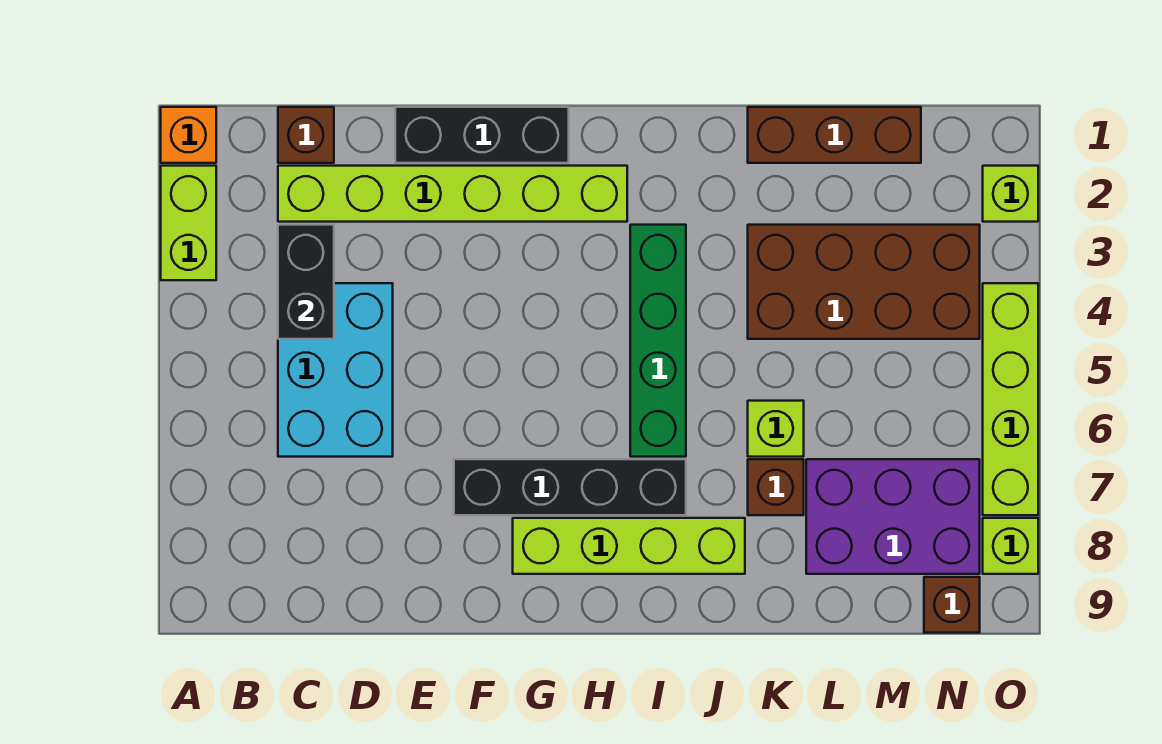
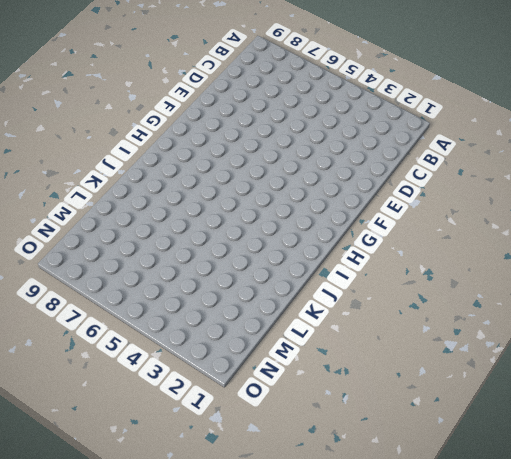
none -> orange brick A1 level 1
none -> lime brick A2:A3 level 1
none -> brown brick C1 level 1

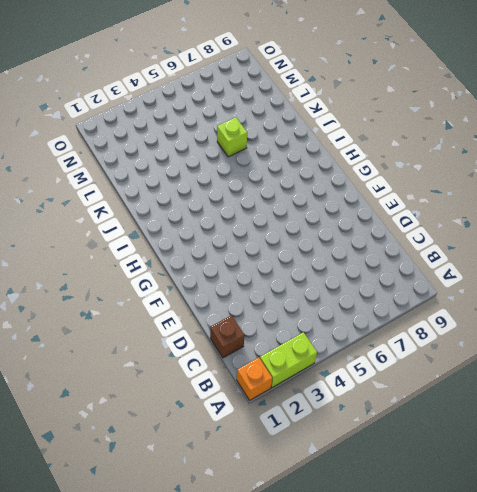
none -> lime brick C2:H2 level 1
none -> cyan brick C4:D6 level 1
none -> black brick E1:G1 level 1

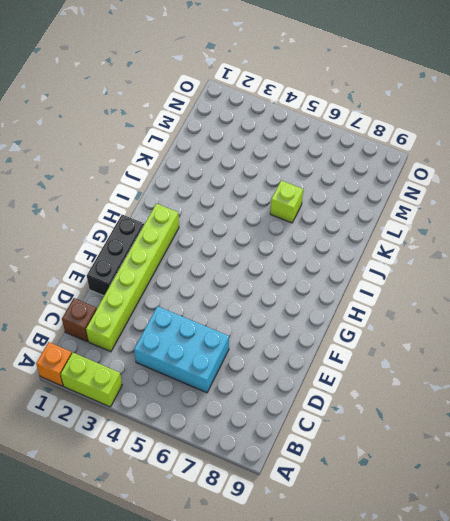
none -> black brick F7:I7 level 1
none -> lime brick G8:J8 level 1
none -> green brick I3:I6 level 1

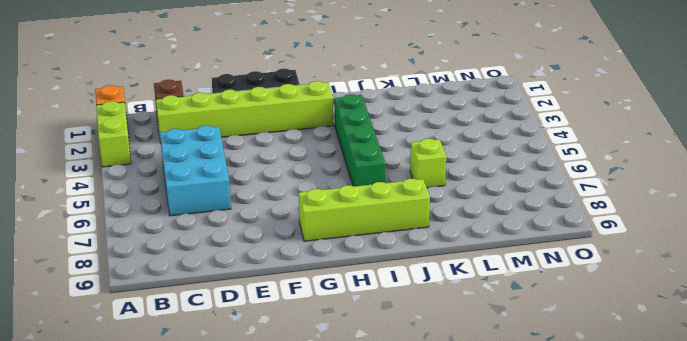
none -> black brick F7:I7 level 1
none -> brown brick K1:M1 level 1
none -> brown brick K3:N4 level 1

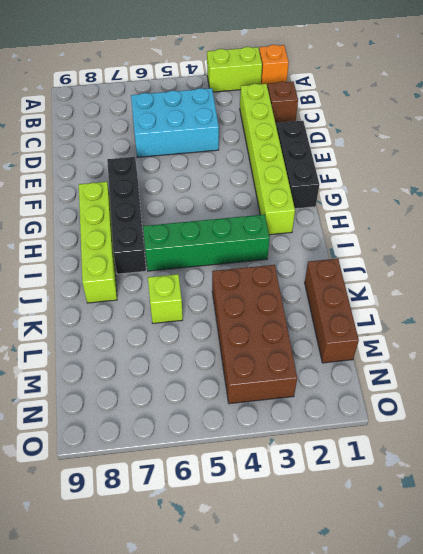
none -> brown brick K7 level 1
none -> purple brick L7:N8 level 1
none -> brown brick N9 level 1

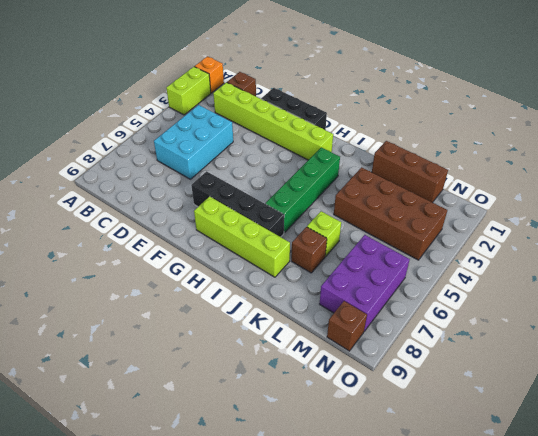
purple brick M6:N8 level 1 -> purple brick L7:N8 level 1
none -> lime brick O2 level 1
none -> lime brick O4:O7 level 1
none -> lime brick O8 level 1

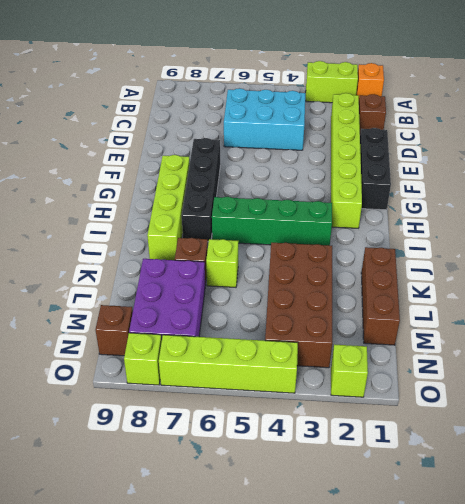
none -> black brick C3:C4 level 2

